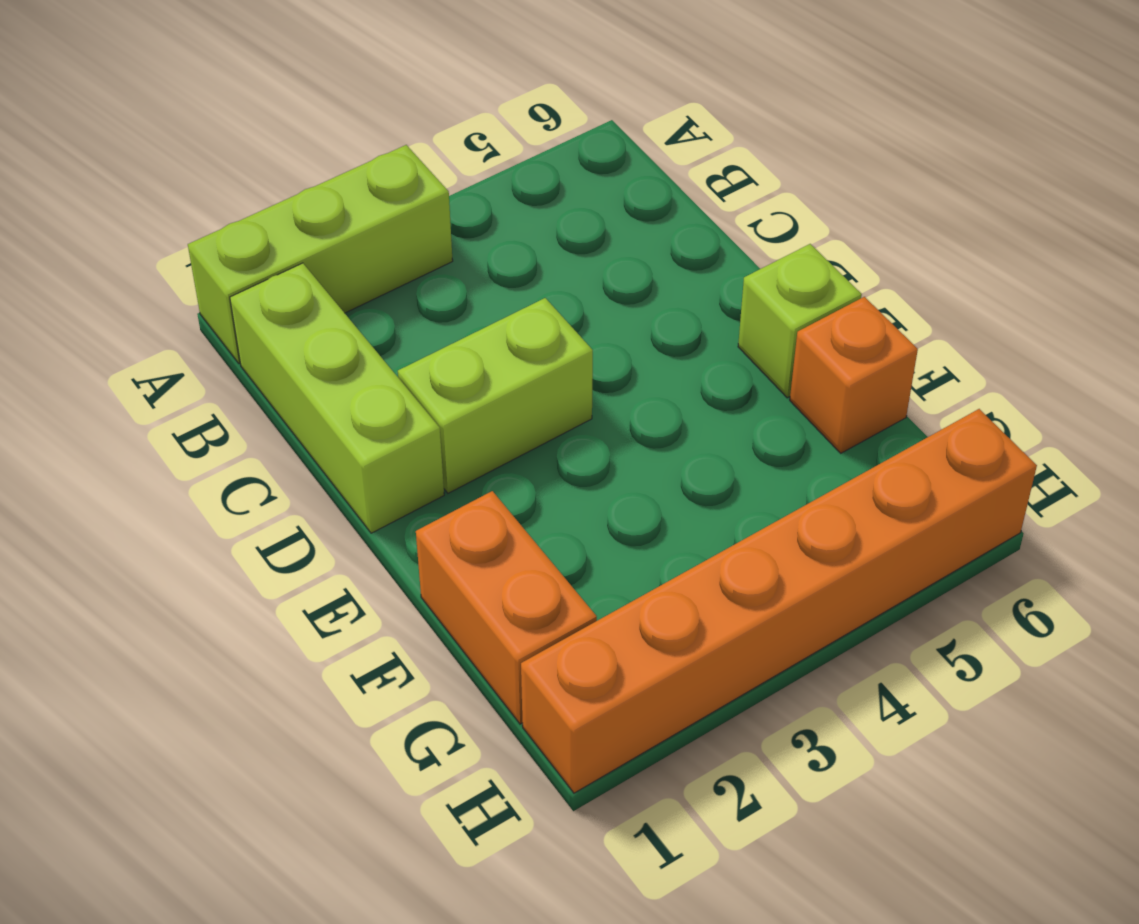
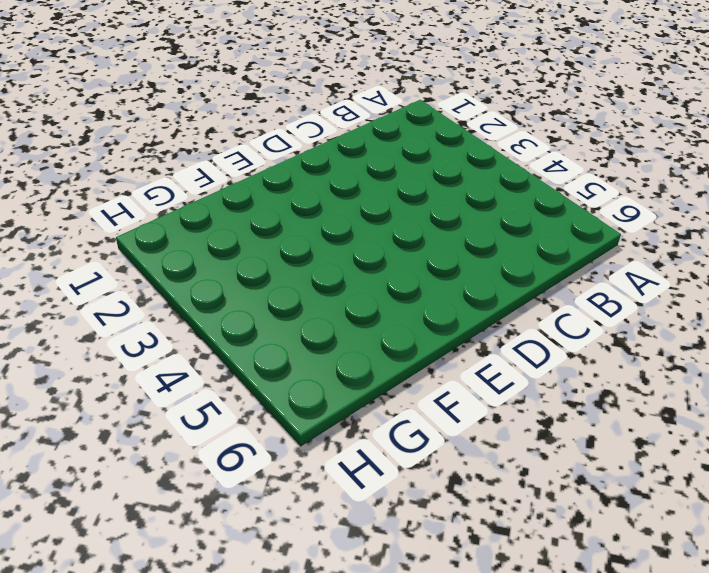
none -> lime brick A1:A3 level 1
none -> lime brick B1:D1 level 1

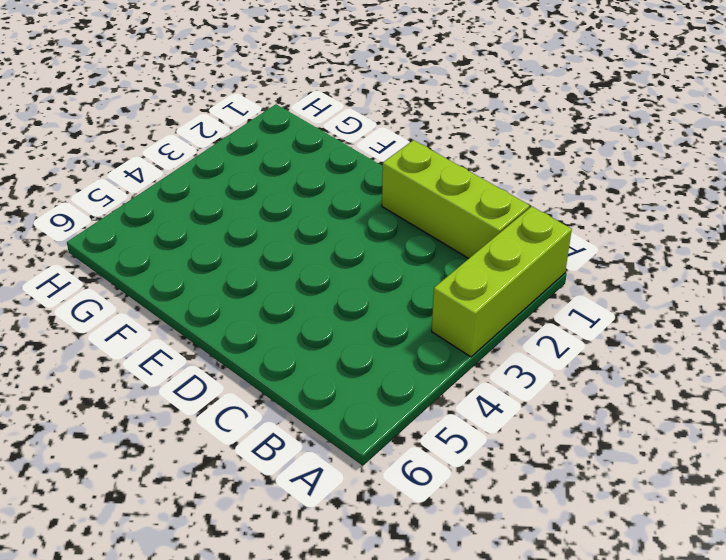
none -> lime brick D2:D3 level 1
none -> lime brick E6 level 1

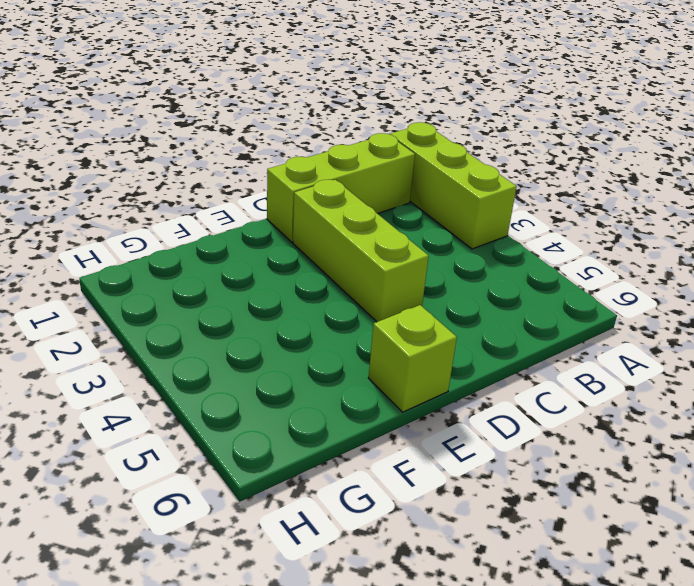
lime brick D2:D4 level 1 -> lime brick D2:D3 level 1
none -> orange brick F1:G1 level 1
none -> orange brick F6 level 1

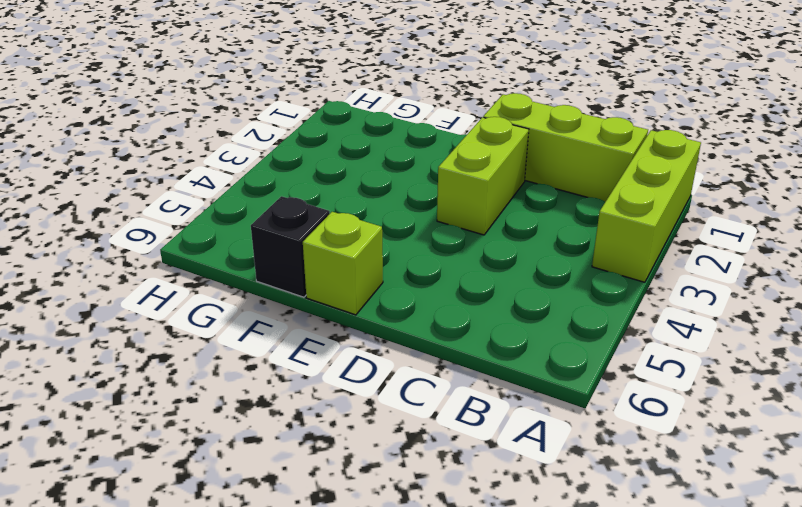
black brick F6 level 1 -> orange brick F6 level 1
none -> orange brick F1:G1 level 1
none -> orange brick H1:H6 level 1

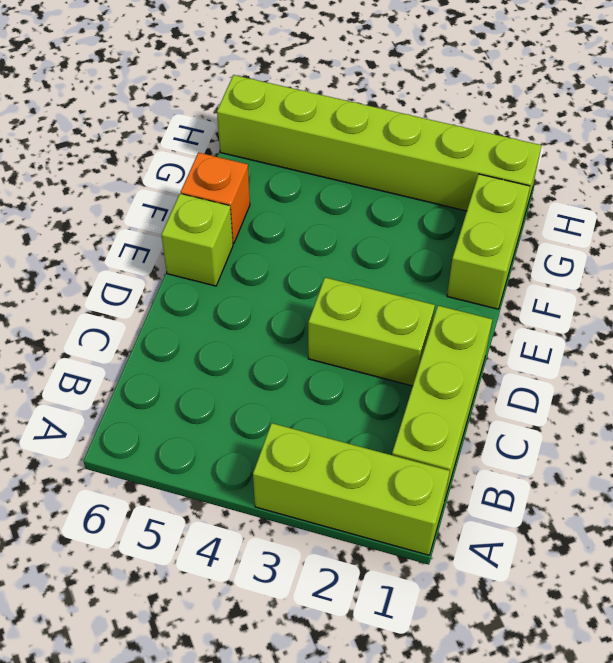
lime brick F1:G1 level 1 -> orange brick F1:G1 level 1
lime brick H1:H6 level 1 -> orange brick H1:H6 level 1

